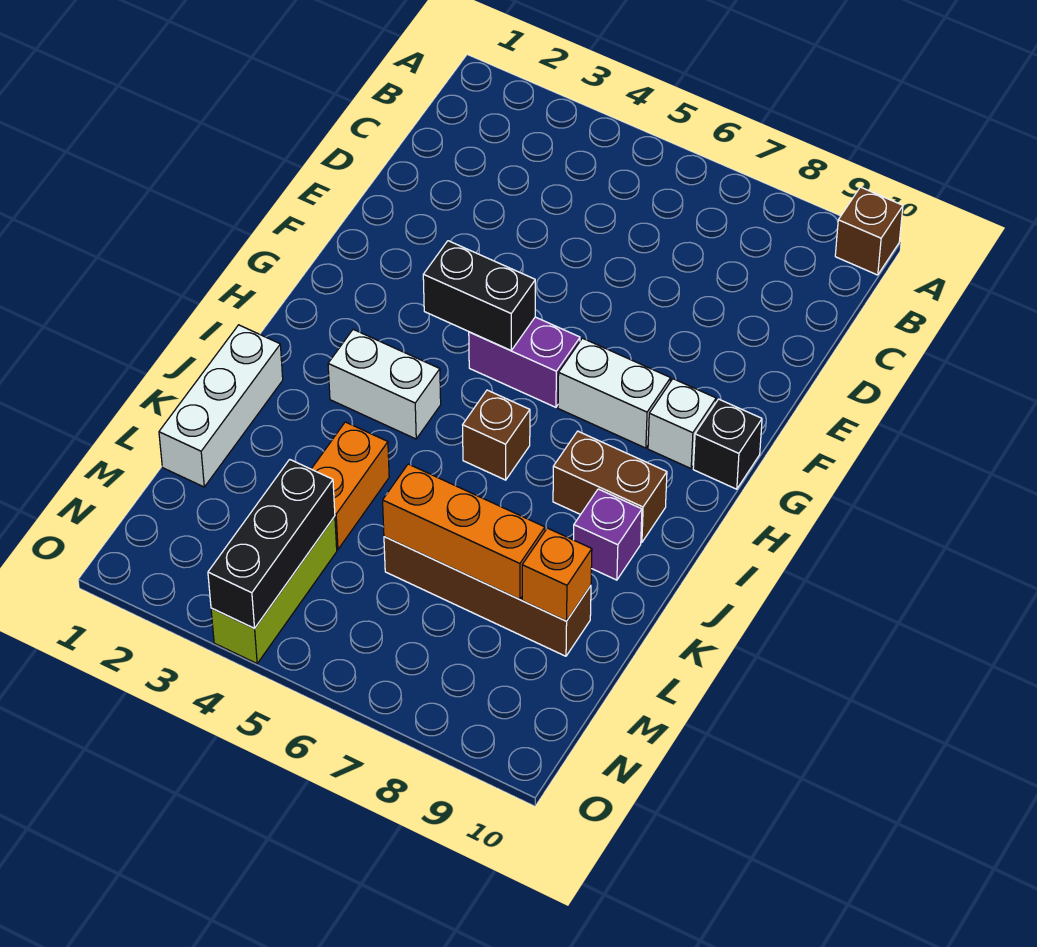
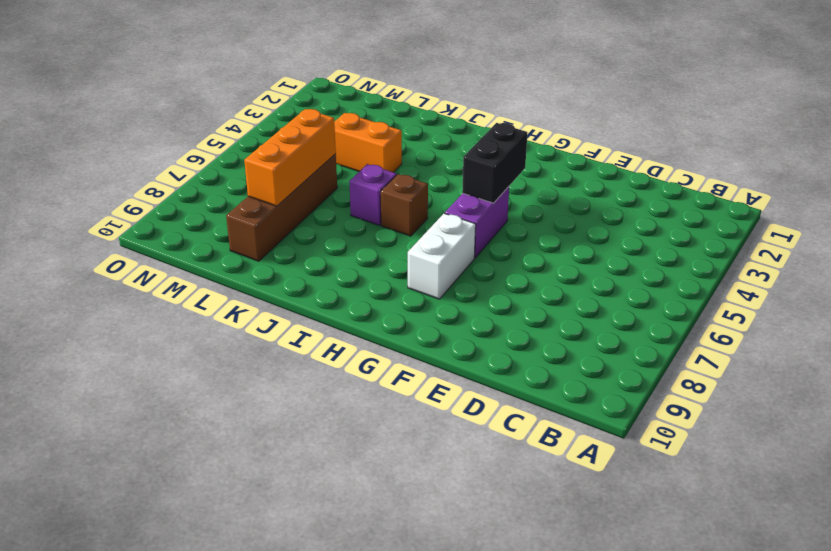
purple brick J6 level 1 -> purple brick J9 level 1
none -> brown brick A10 level 1
none -> white brick G9 level 1
none -> black brick G10 level 1

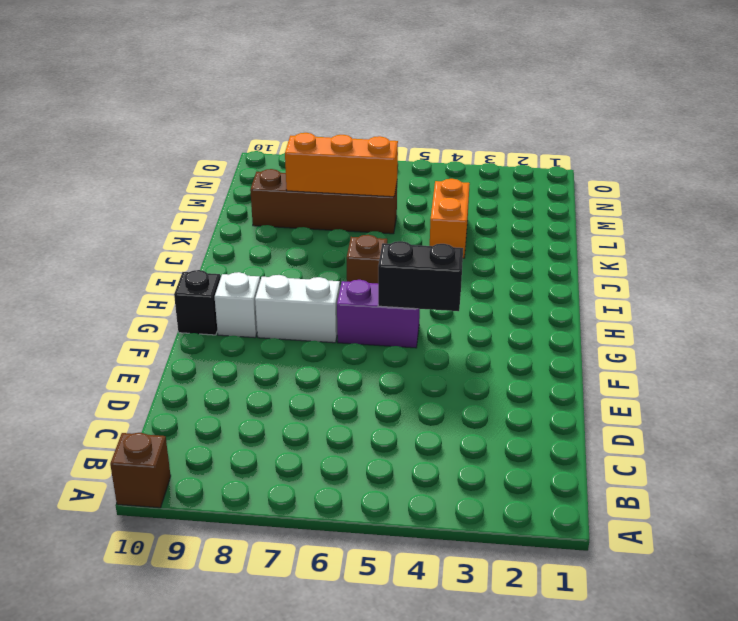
none -> white brick I3:I4 level 1
none -> brown brick I8:I9 level 1
none -> white brick J1:L1 level 1

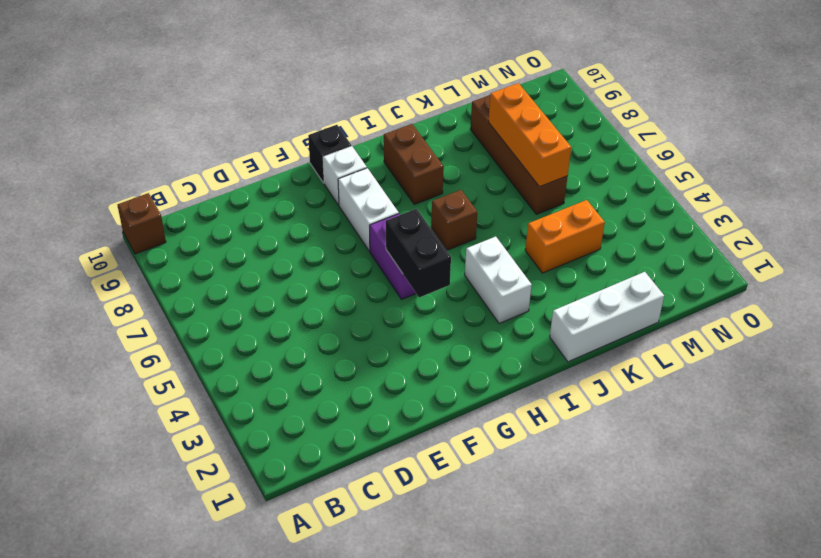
none -> purple brick J9 level 1
none -> lime brick M4:O4 level 1
none -> orange brick L9 level 2

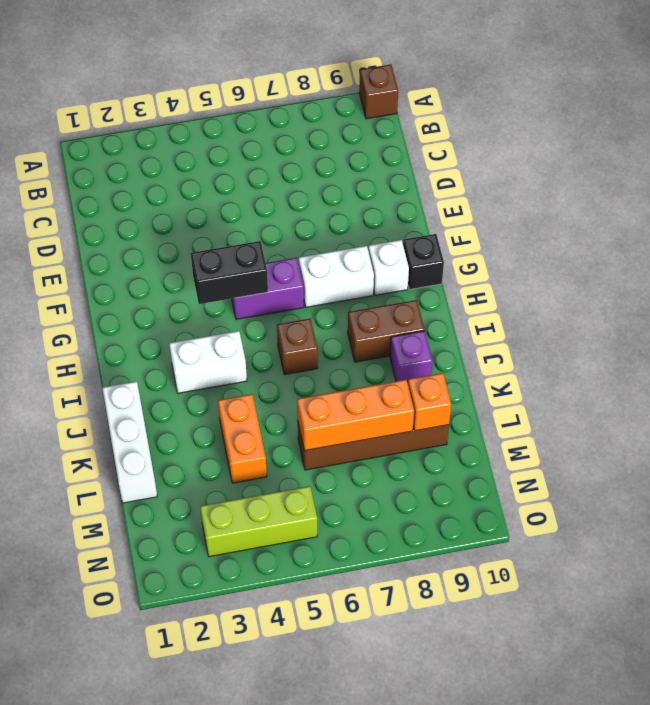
lime brick N3:N5 level 1 -> lime brick M4:O4 level 1
none -> black brick M4:O4 level 2

